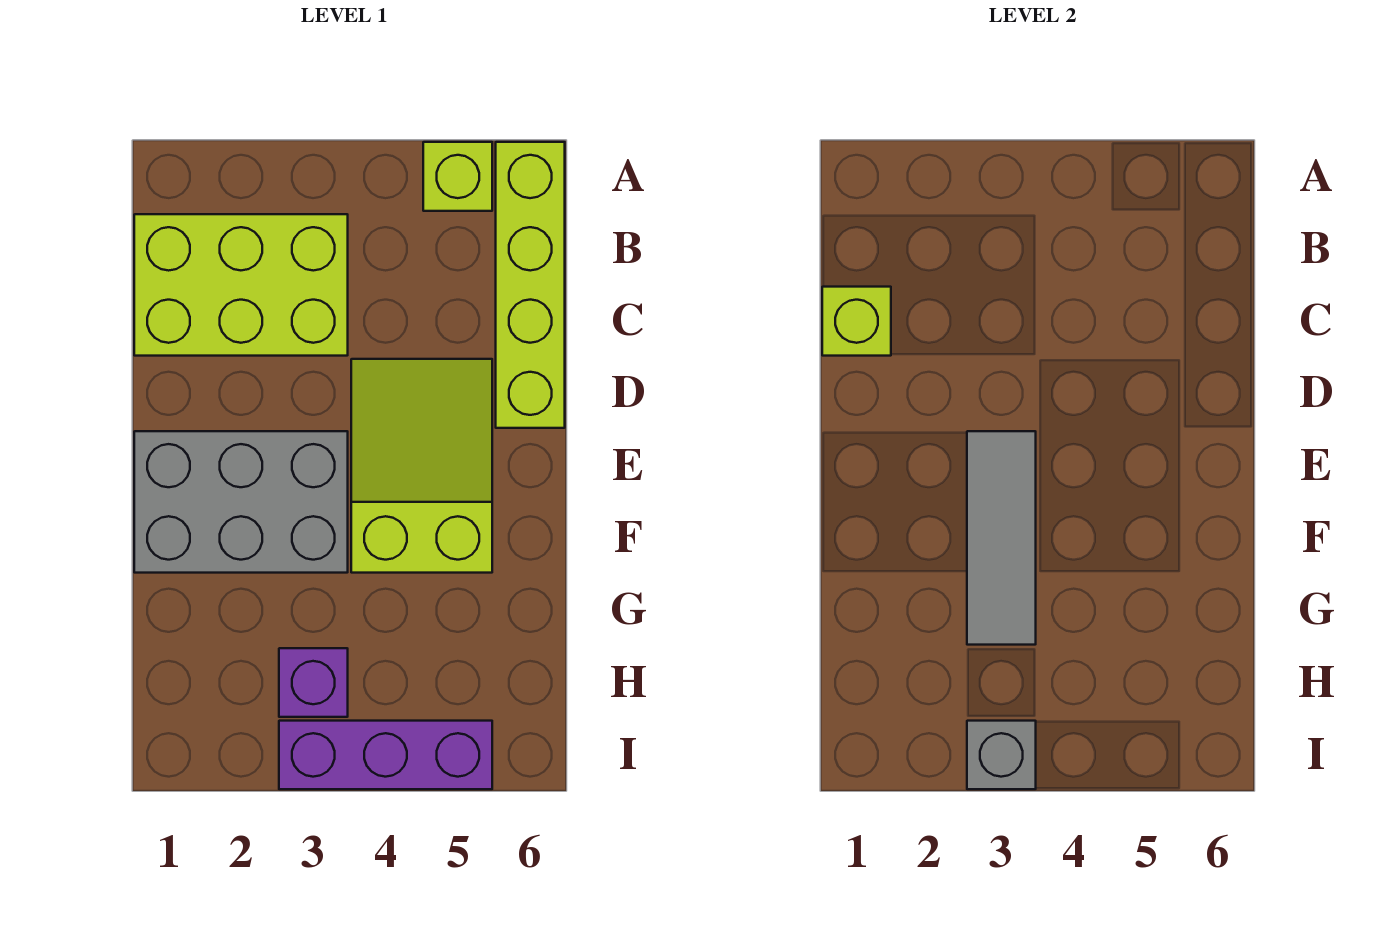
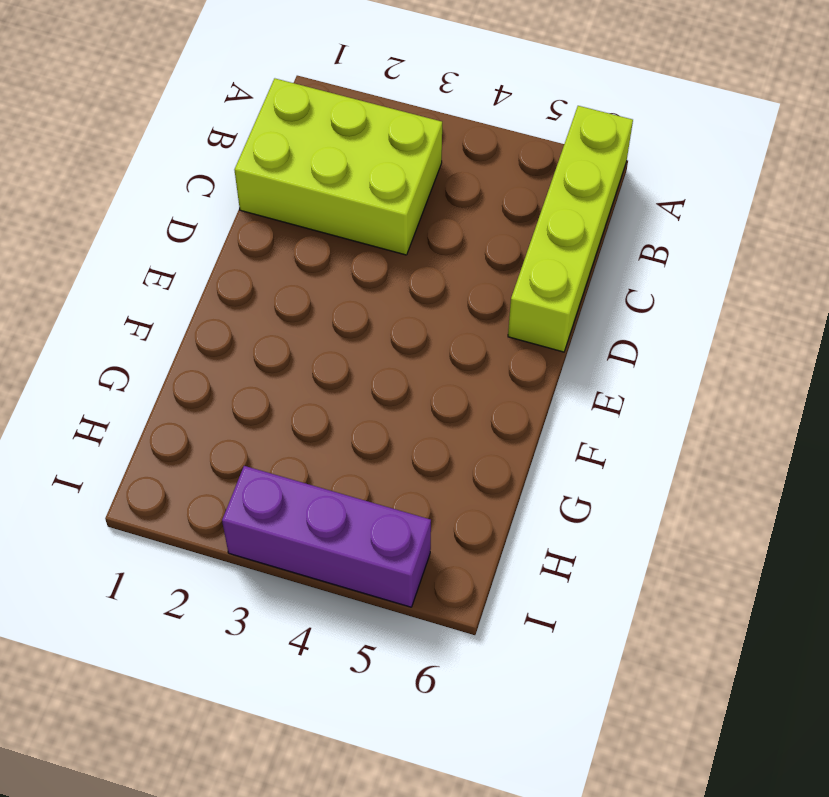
none -> lime brick A5 level 1
none -> lime slope D4:F5 level 1 top F

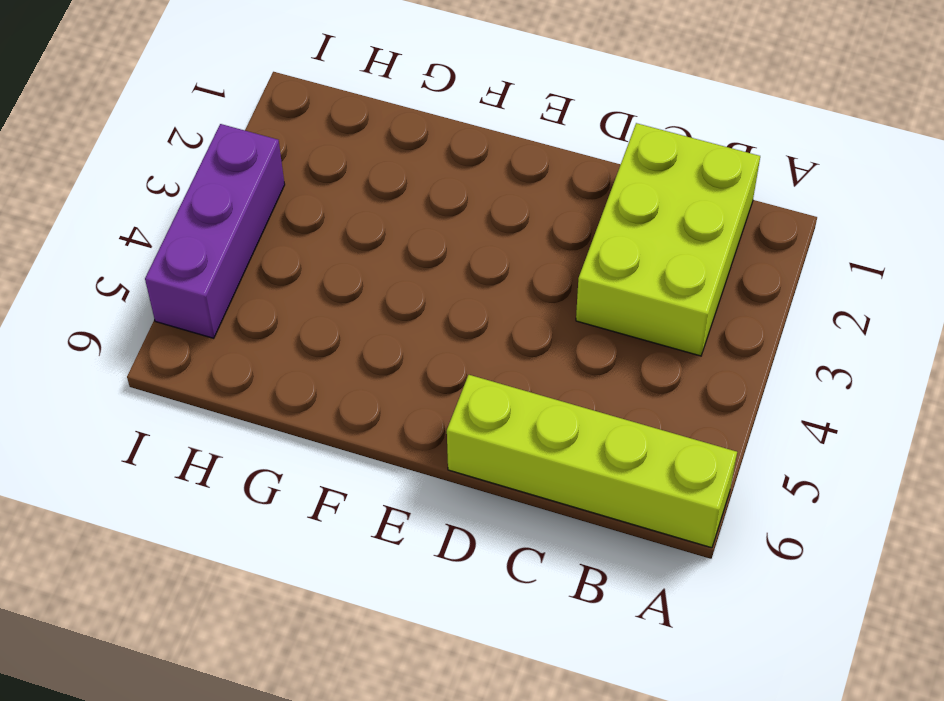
none -> lime brick A5 level 1
none -> lime slope D4:F5 level 1 top F

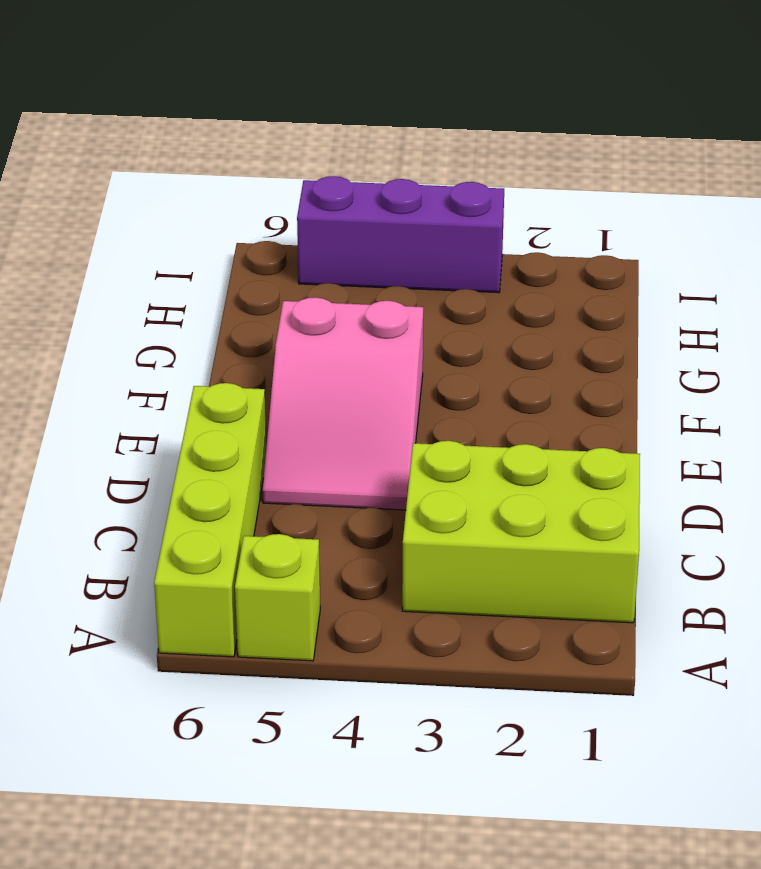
pink slope D4:F5 level 1 top F -> lime slope D4:F5 level 1 top F
none -> grey brick E1:F3 level 1
none -> purple brick H3 level 1

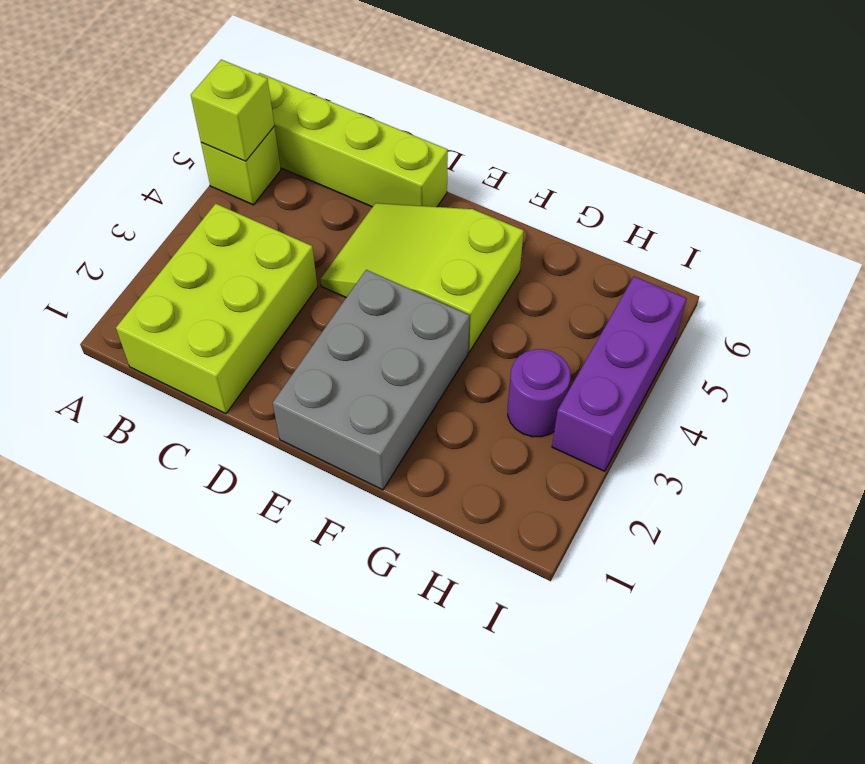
lime brick A5 level 2 -> lime brick C1 level 2
purple round brick H3 level 1 -> purple brick H3 level 1
none -> grey tile E3:G3 level 2
none -> grey brick I3 level 2

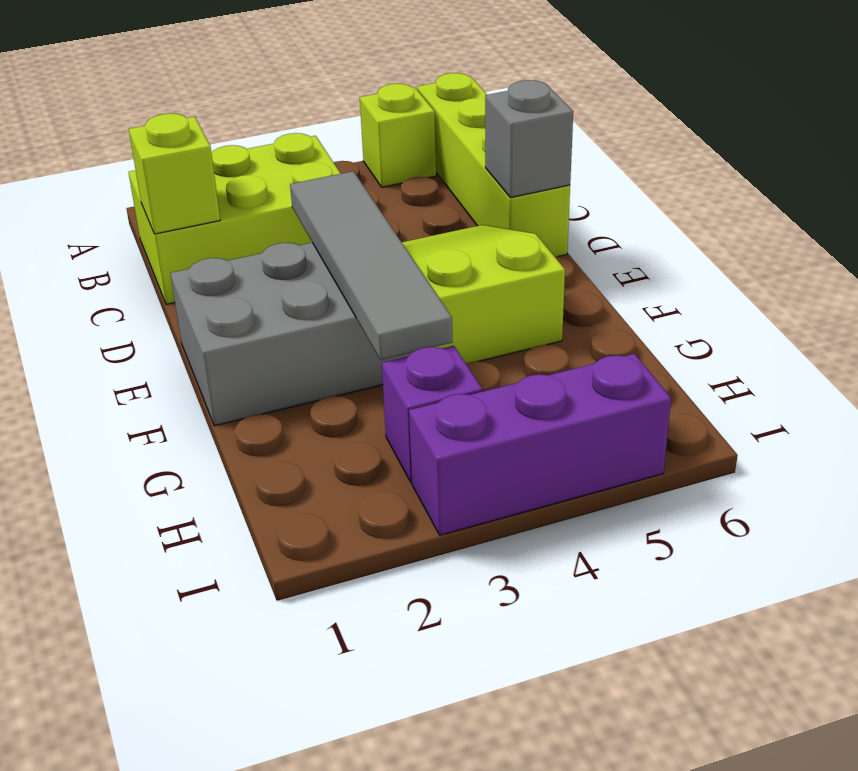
grey tile D3:G3 level 2 -> grey tile E3:G3 level 2
grey brick D6 level 2 -> grey brick I3 level 2

